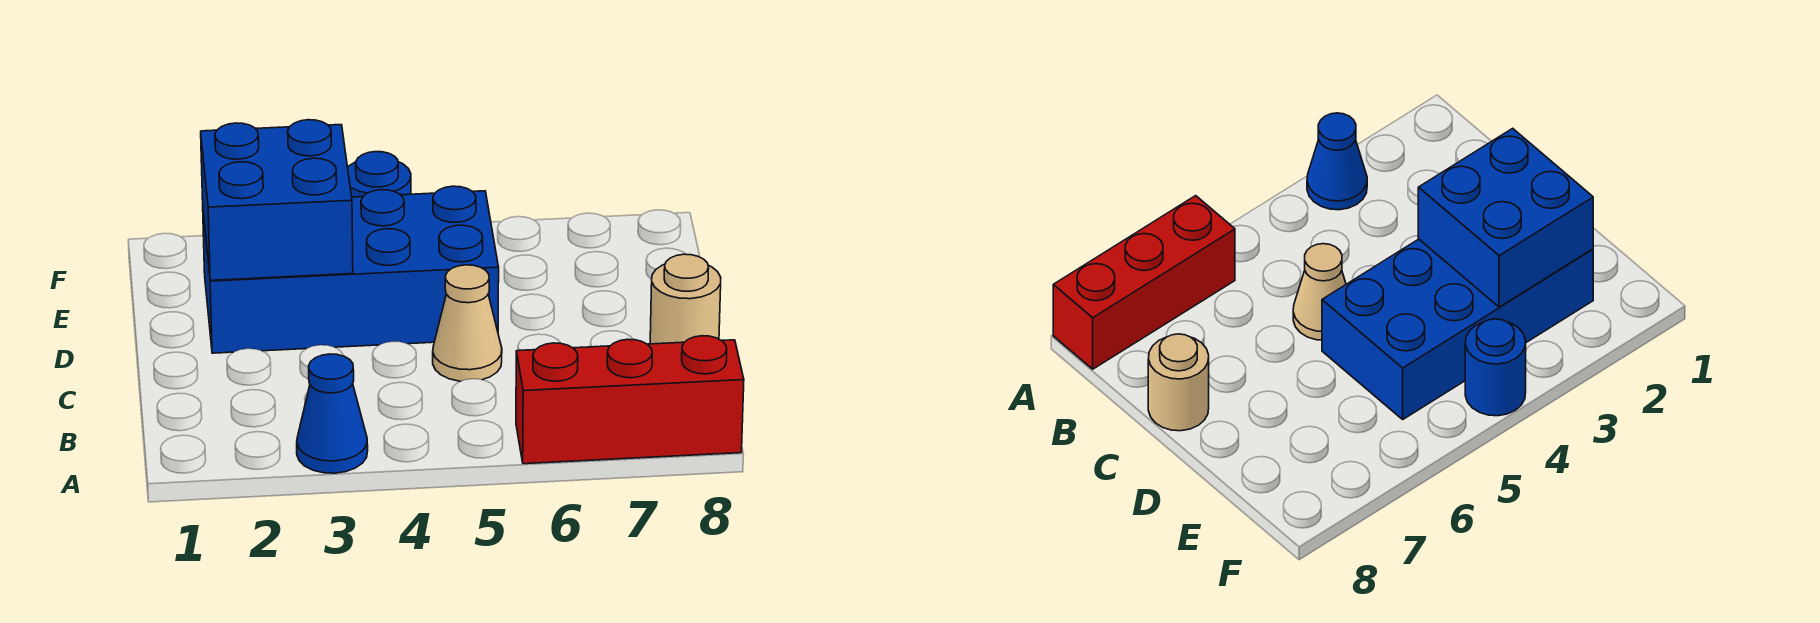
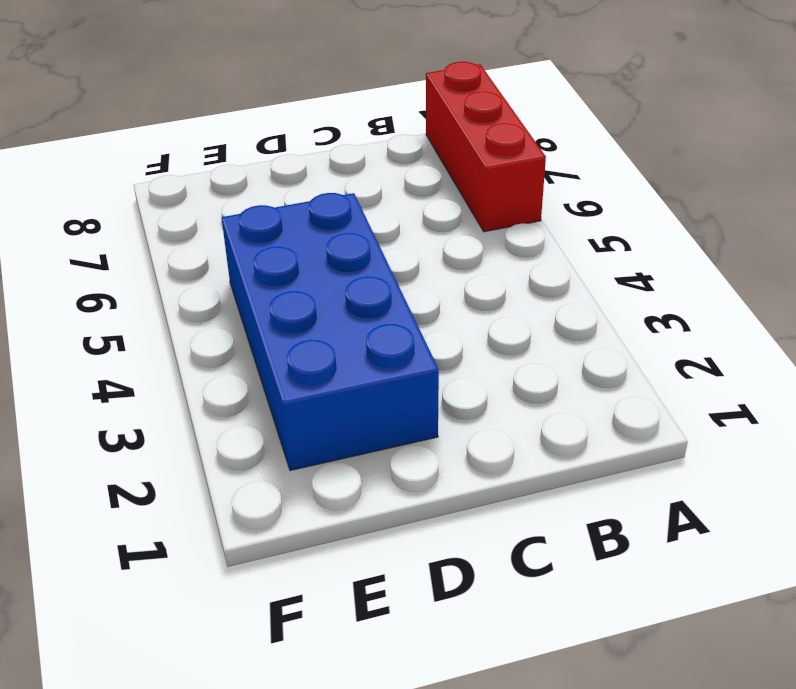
none -> blue cone A3 level 1
none -> tan cone C5 level 1

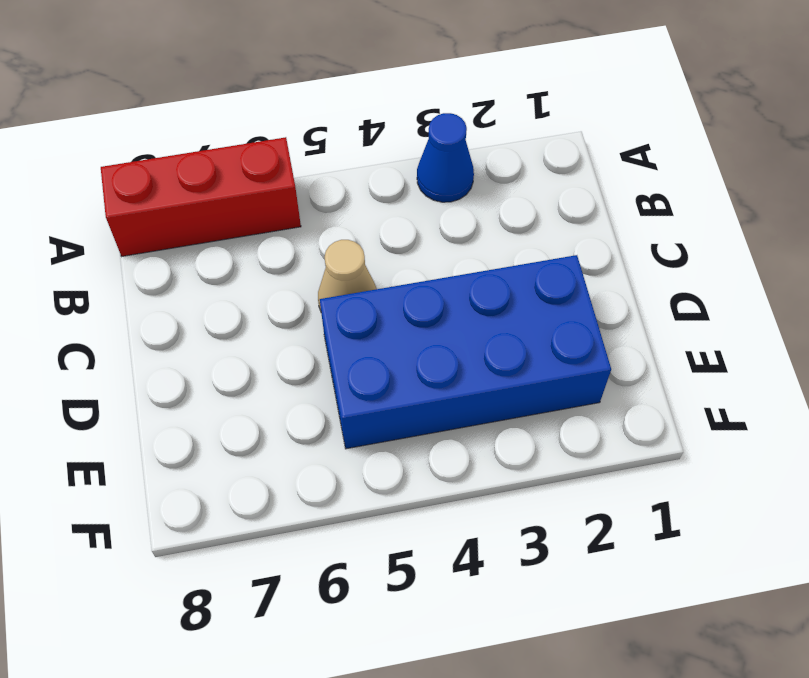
none -> tan round brick C8 level 1
none -> blue round brick F4 level 1

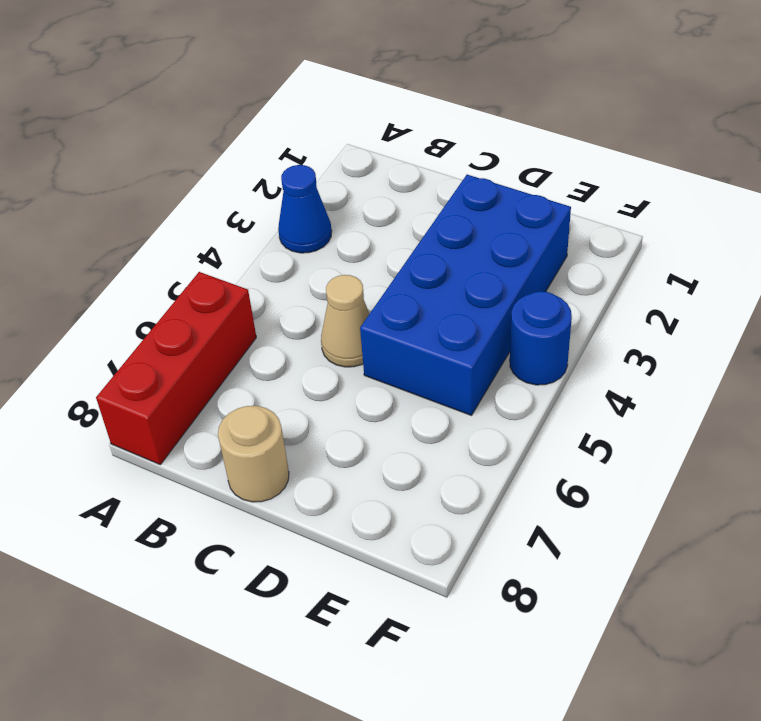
none -> blue brick D2:E3 level 2

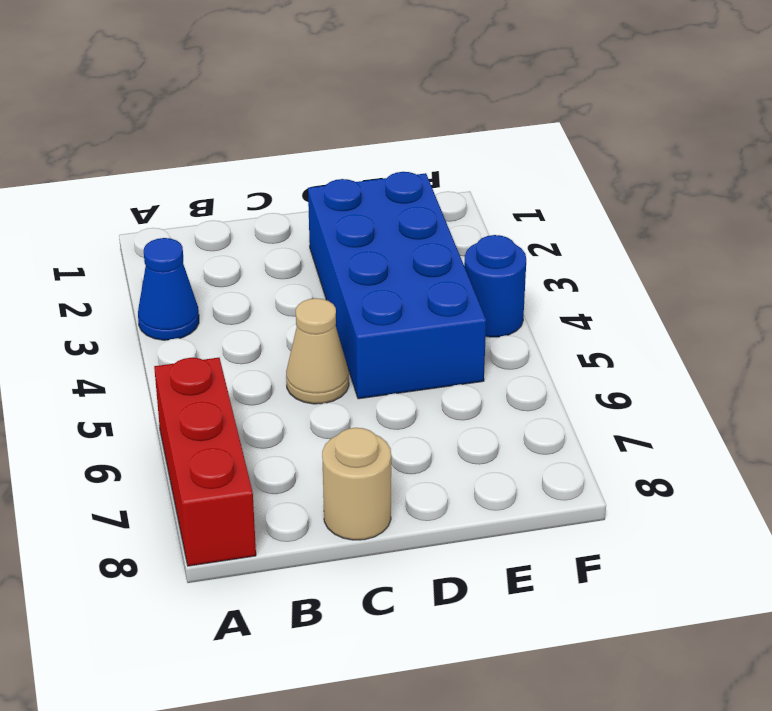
none -> blue brick D2:E3 level 2

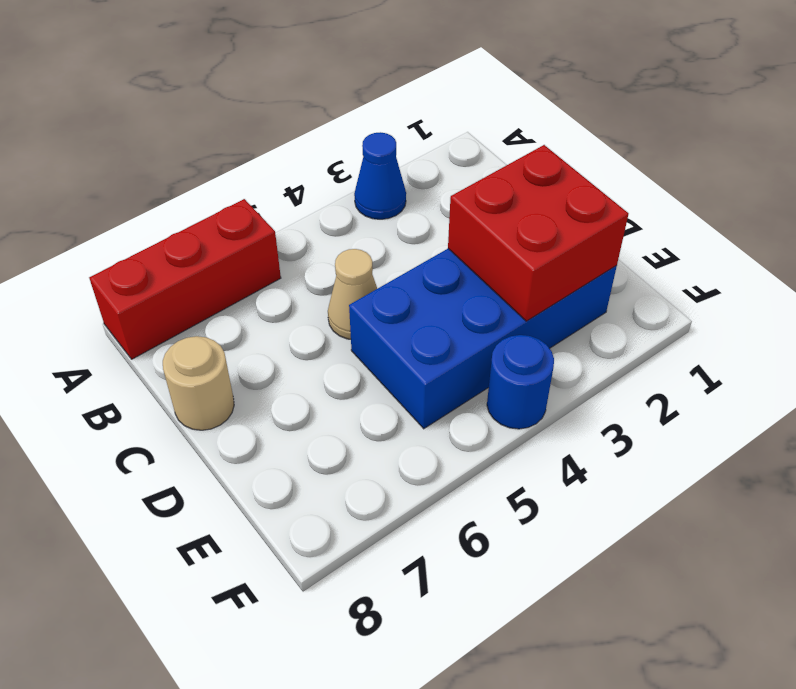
red brick D2:E3 level 2 -> blue brick D2:E3 level 2

